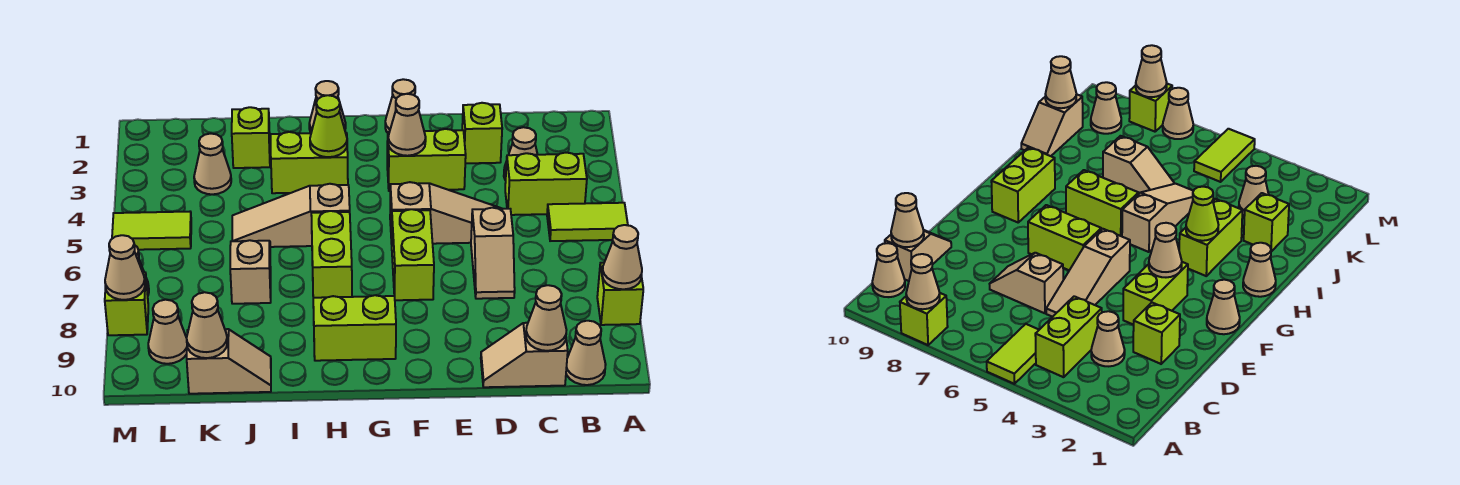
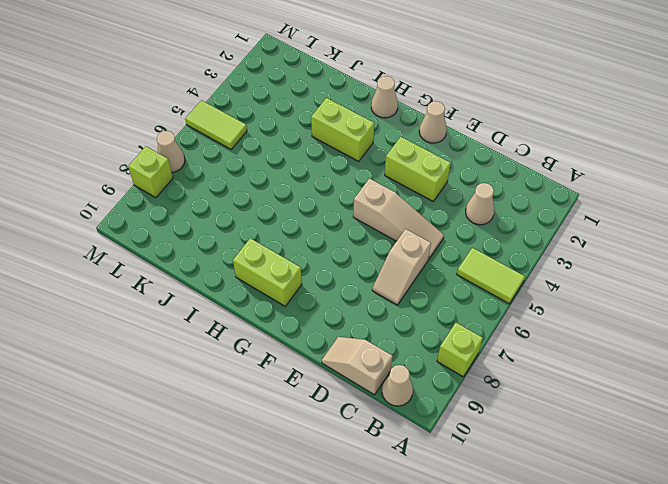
none -> lime brick B4:C4 level 1
none -> lime brick D2 level 1
none -> lime brick F6:F7 level 1
none -> tan slope H5:J5 level 1 top H

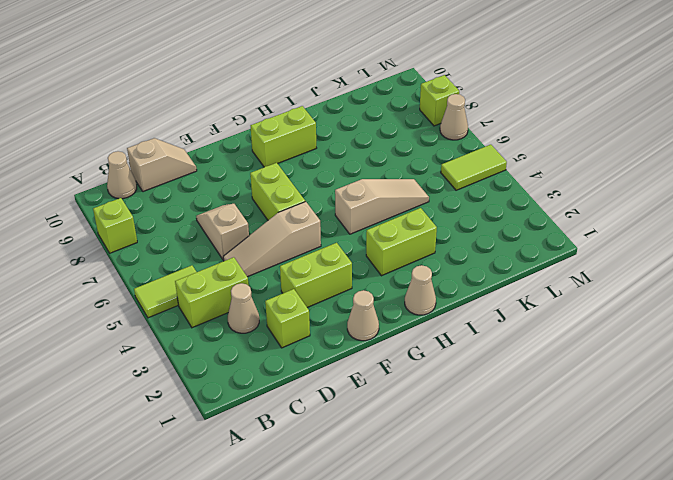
none -> lime brick H6:H7 level 1
none -> lime brick J2 level 1
none -> tan slope J6:J7 level 1 top 7
none -> tan slope J10:K10 level 1 top K

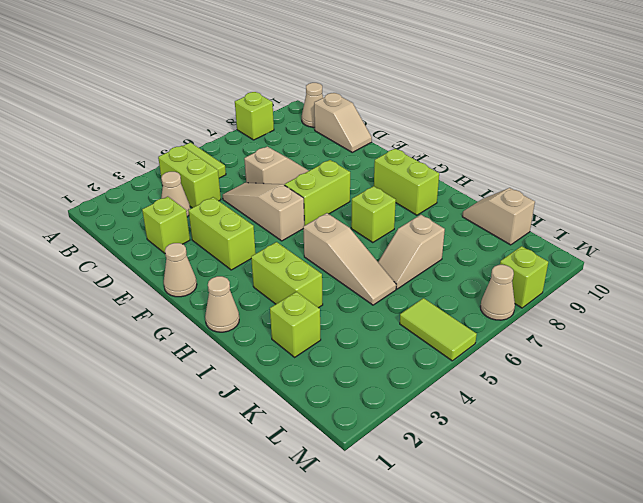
lime brick H7 level 1 -> lime brick H6:H7 level 1
none -> tan cone K3 level 1
none -> tan cone L9 level 1
none -> tan cone A8 level 2
none -> tan cone C10 level 2

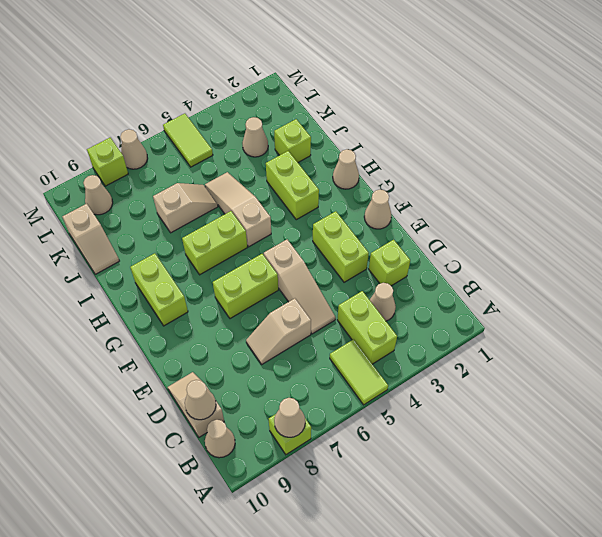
none -> tan cone F3 level 2
none -> lime cone H3 level 2
none -> tan cone K10 level 2
none -> tan cone M8 level 2

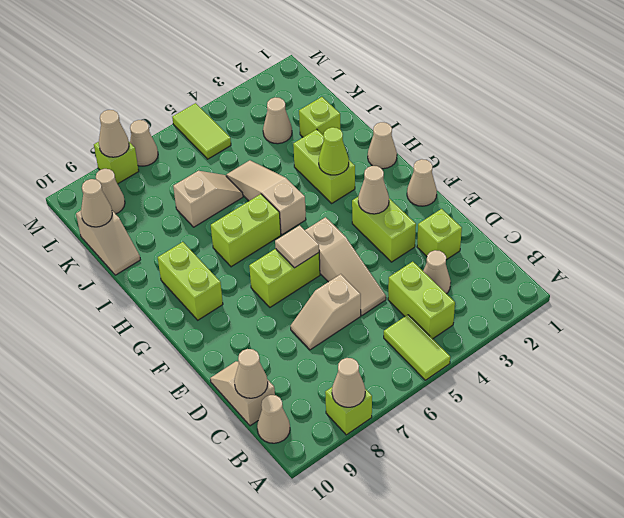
tan tile F6 level 2 -> none

